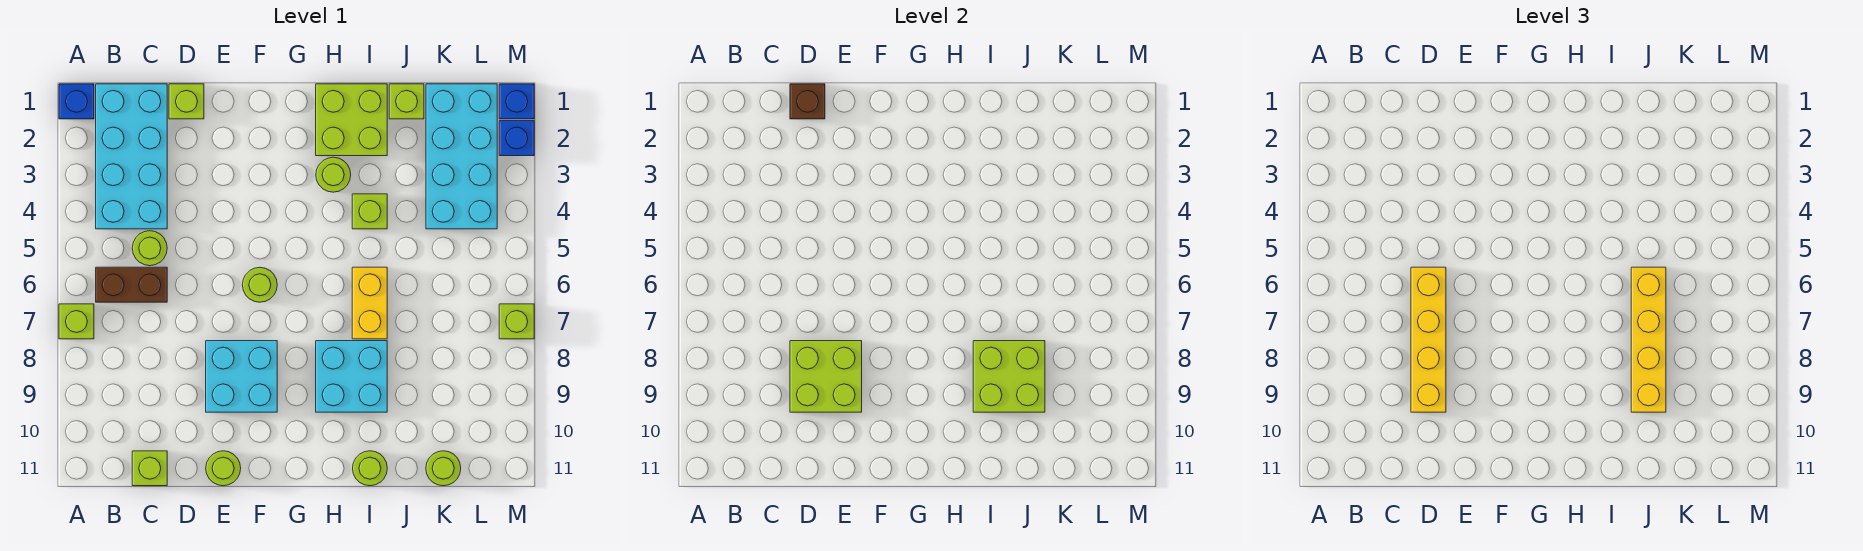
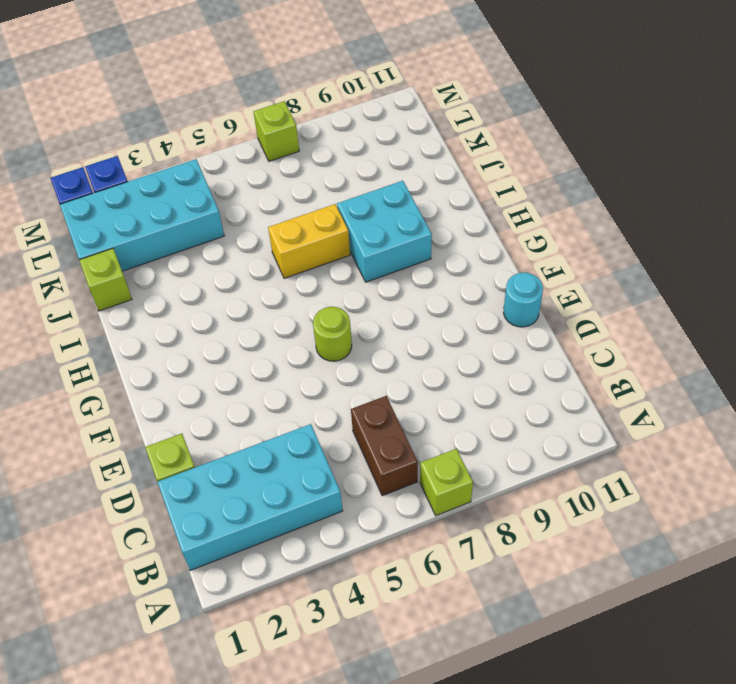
cyan round brick E11 level 1 -> lime round brick E11 level 1
none -> blue brick A1 level 1
none -> lime round brick C5 level 1
none -> lime brick C11 level 1

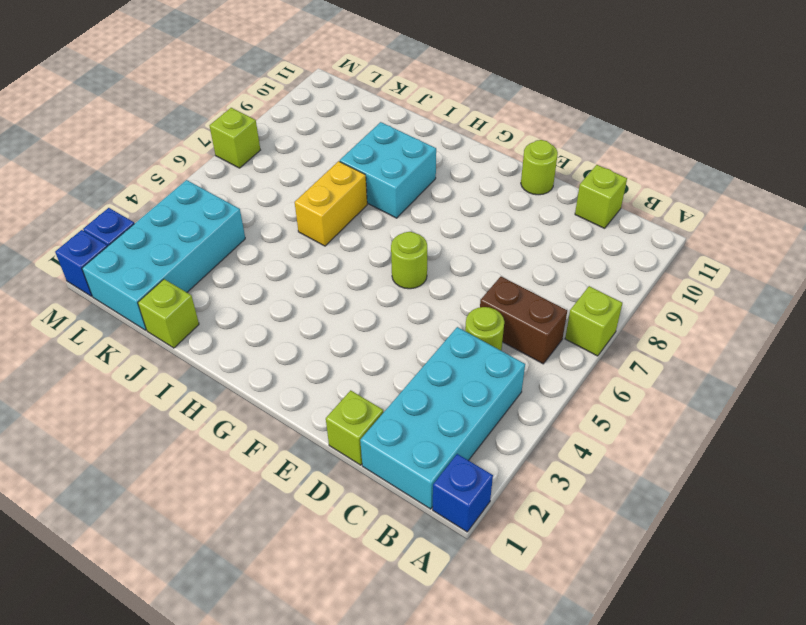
none -> cyan brick E8:F9 level 1
none -> lime brick H1:I2 level 1
none -> lime round brick H3 level 1

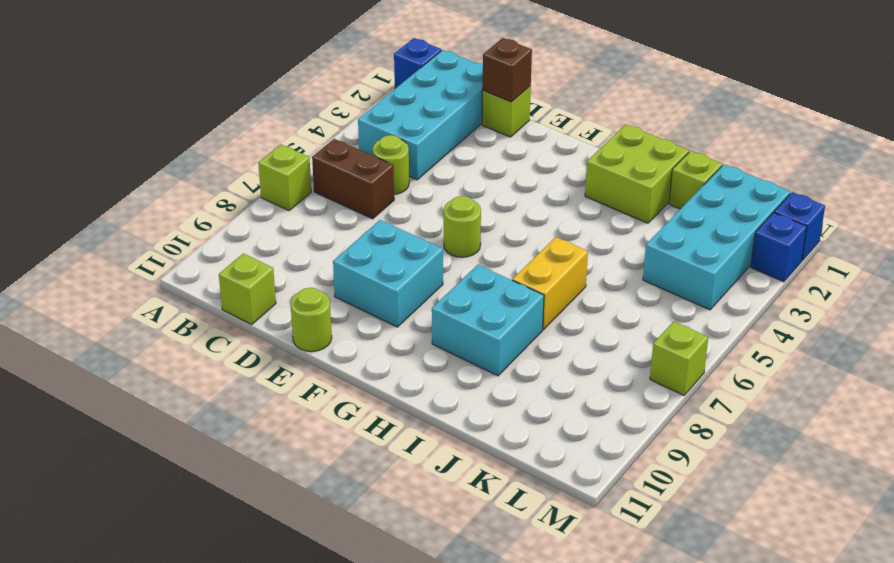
none -> lime round brick H3 level 1
none -> lime brick I4 level 1
none -> lime round brick I11 level 1

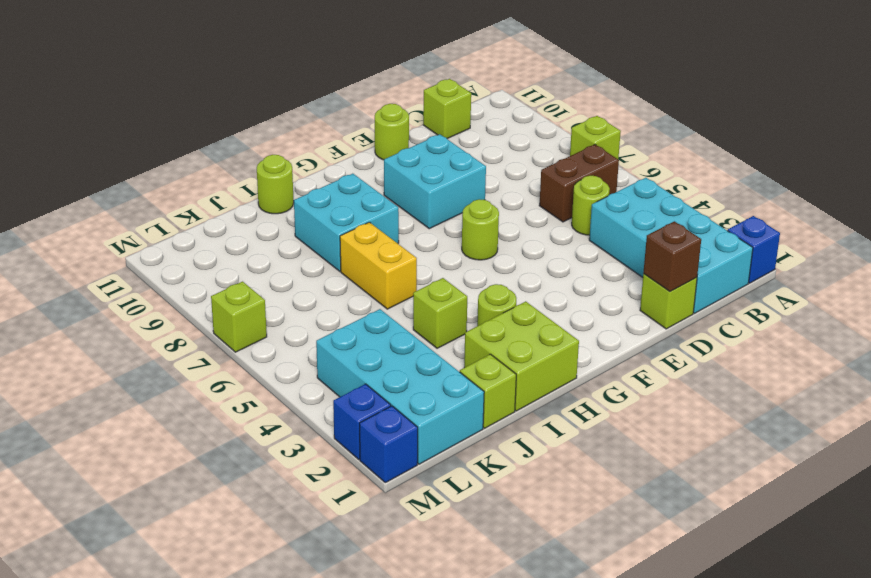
none -> lime round brick K11 level 1
none -> lime brick D8:E9 level 2
none -> lime brick I8:J9 level 2

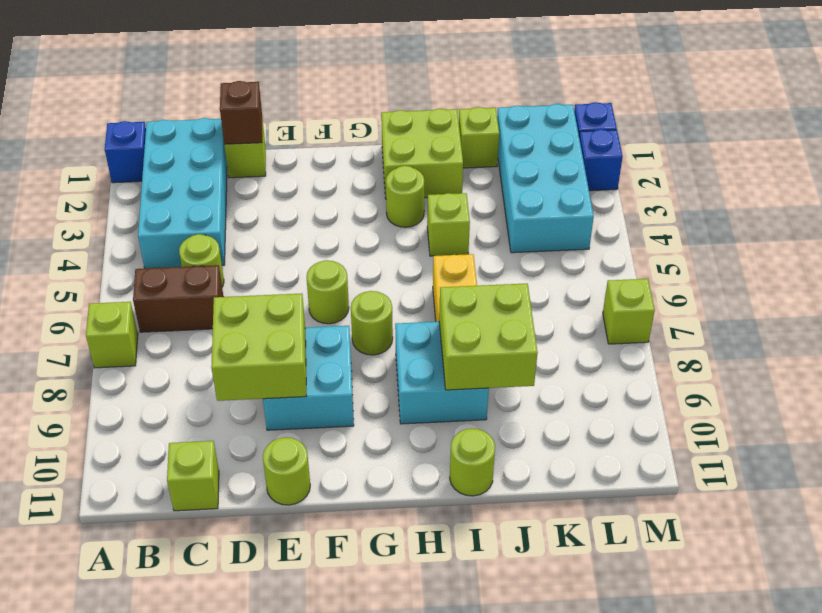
lime round brick G7 level 1 -> lime round brick K11 level 1
none -> yellow brick D6:D9 level 3
none -> yellow brick J6:J9 level 3

